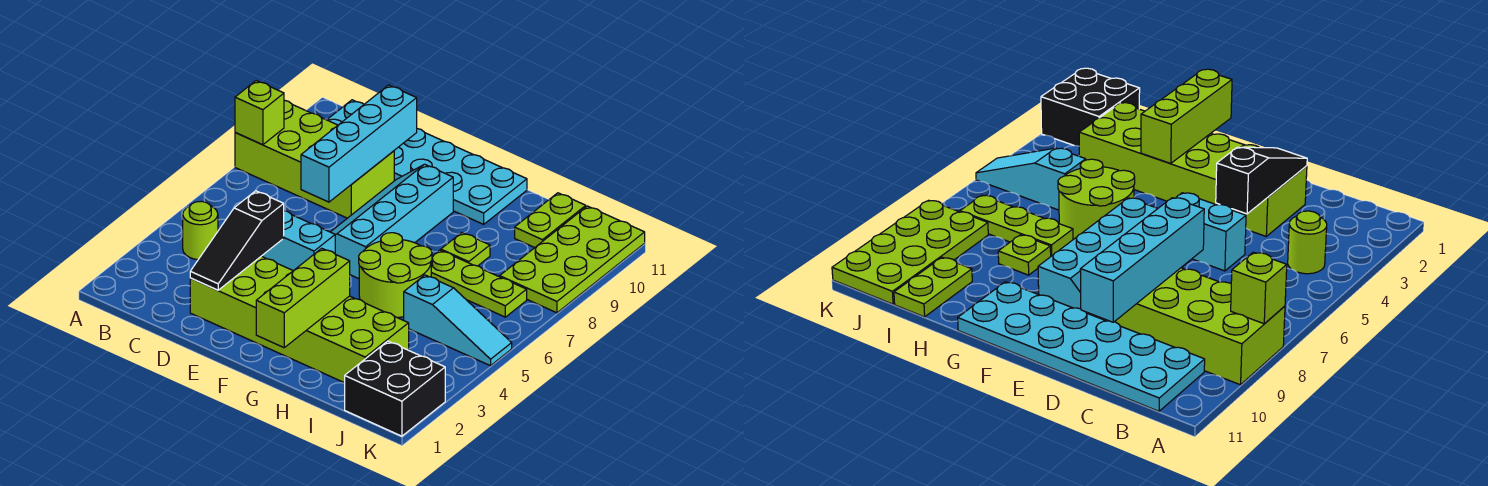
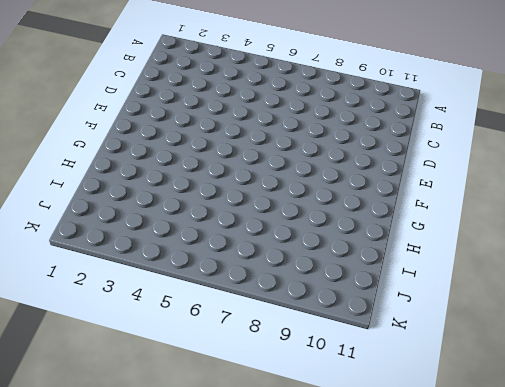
none -> lime brick A8:D9 level 1
none -> lime round brick B4 level 1
none -> cyan plate B10:G11 level 1

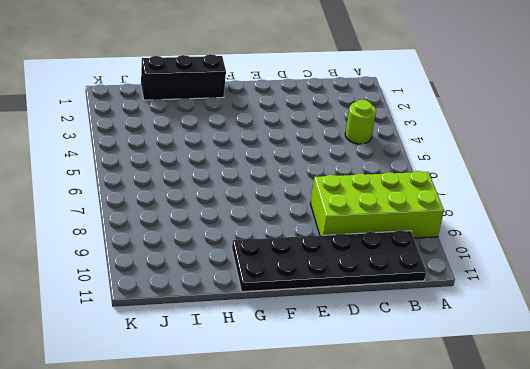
black plate B10:G11 level 1 -> cyan plate B10:G11 level 1
black brick G1:I1 level 1 -> none
none -> lime brick D2:I3 level 1
none -> cyan brick D5:E5 level 1
none -> cyan slope E6:F9 level 1 top F

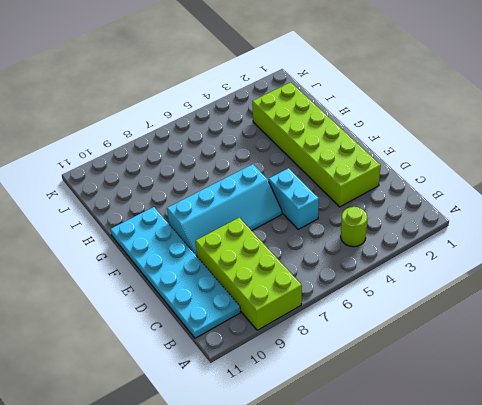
none -> lime round brick G5:H6 level 1
none -> lime plate H7:J7 level 1
none -> lime plate H8 level 1

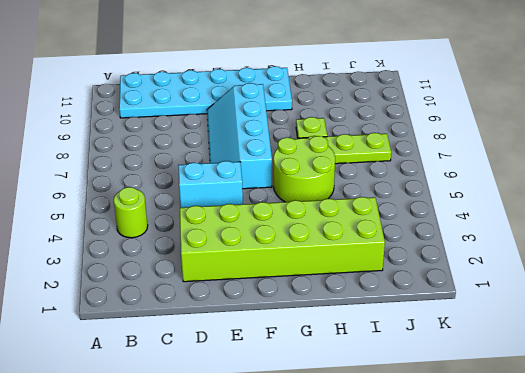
none -> lime brick A8:D9 level 1
none -> cyan slope I5:K5 level 1 top I
none -> lime plate I10:I11 level 1

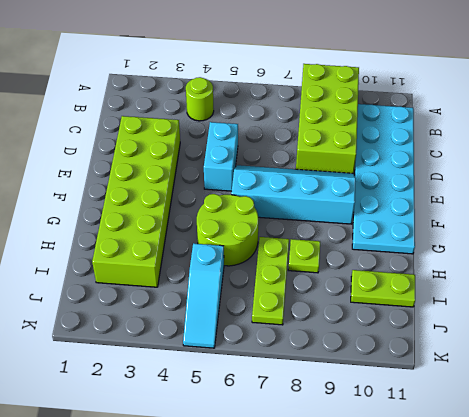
none -> black brick J1:K2 level 1
none -> lime plate J8:K11 level 1
none -> lime brick A8 level 2

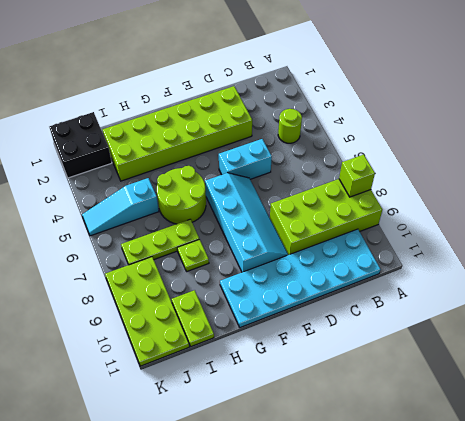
none -> black slope D2:D4 level 2 top 4
none -> cyan brick D7:D10 level 2
none -> lime brick G1:G3 level 2

